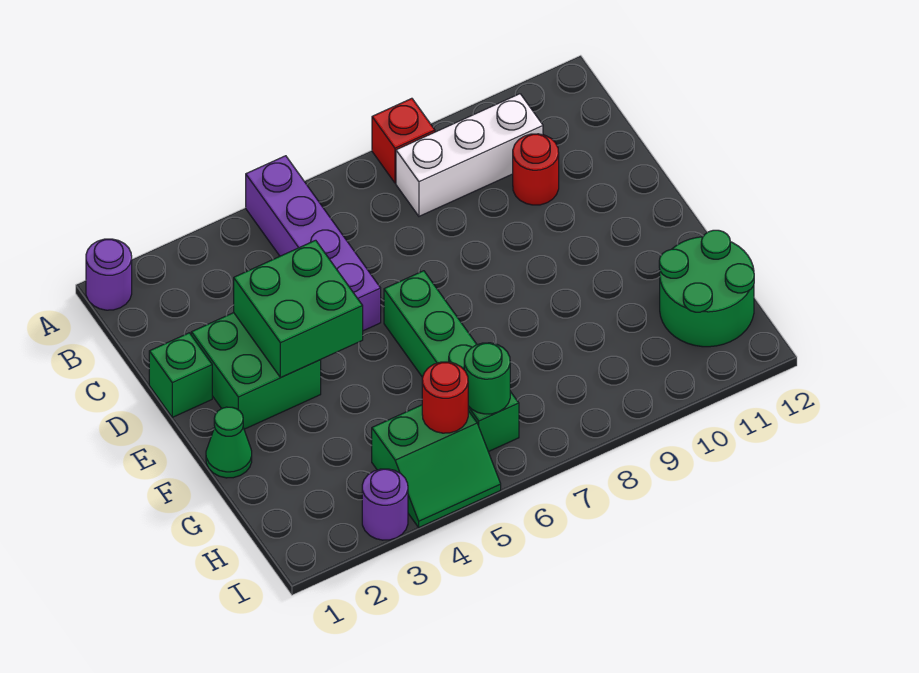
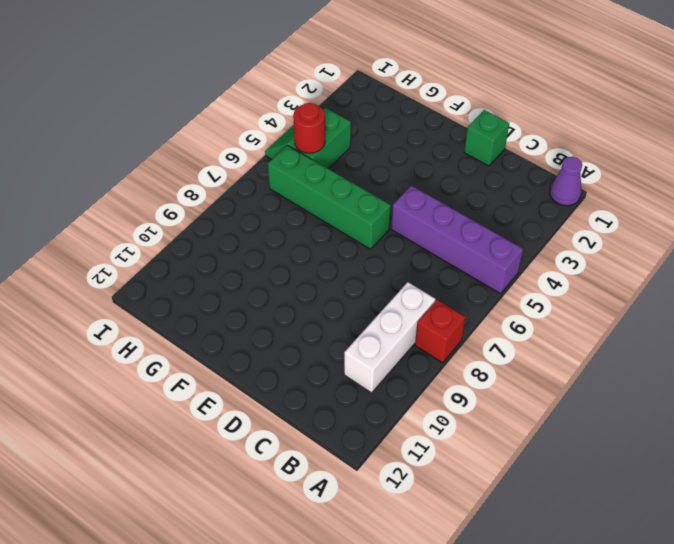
purple cone A1 level 1 -> purple round brick A1 level 1
none -> red round brick C10 level 1
none -> green brick D2:E3 level 1
none -> green cone F1 level 1

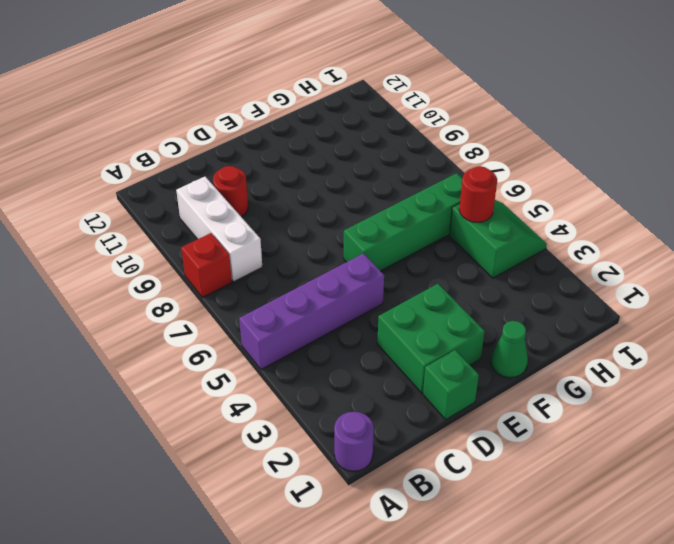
none -> green round brick G11:H12 level 1
none -> purple round brick I3 level 1
none -> green brick D3:E4 level 2

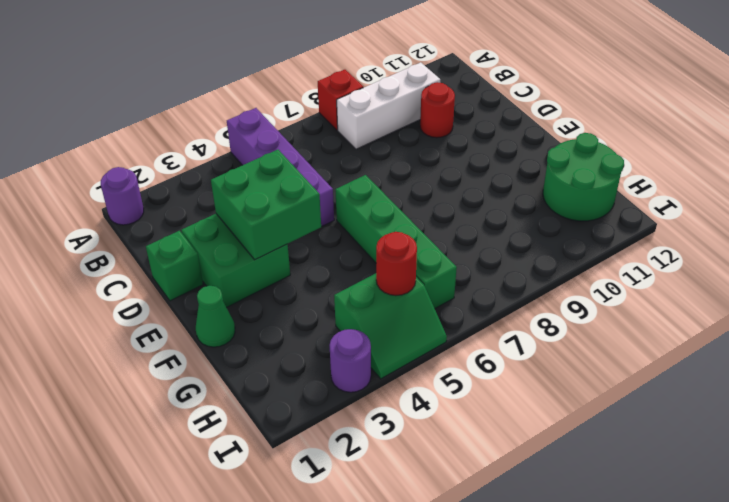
none -> green round brick H6 level 2

